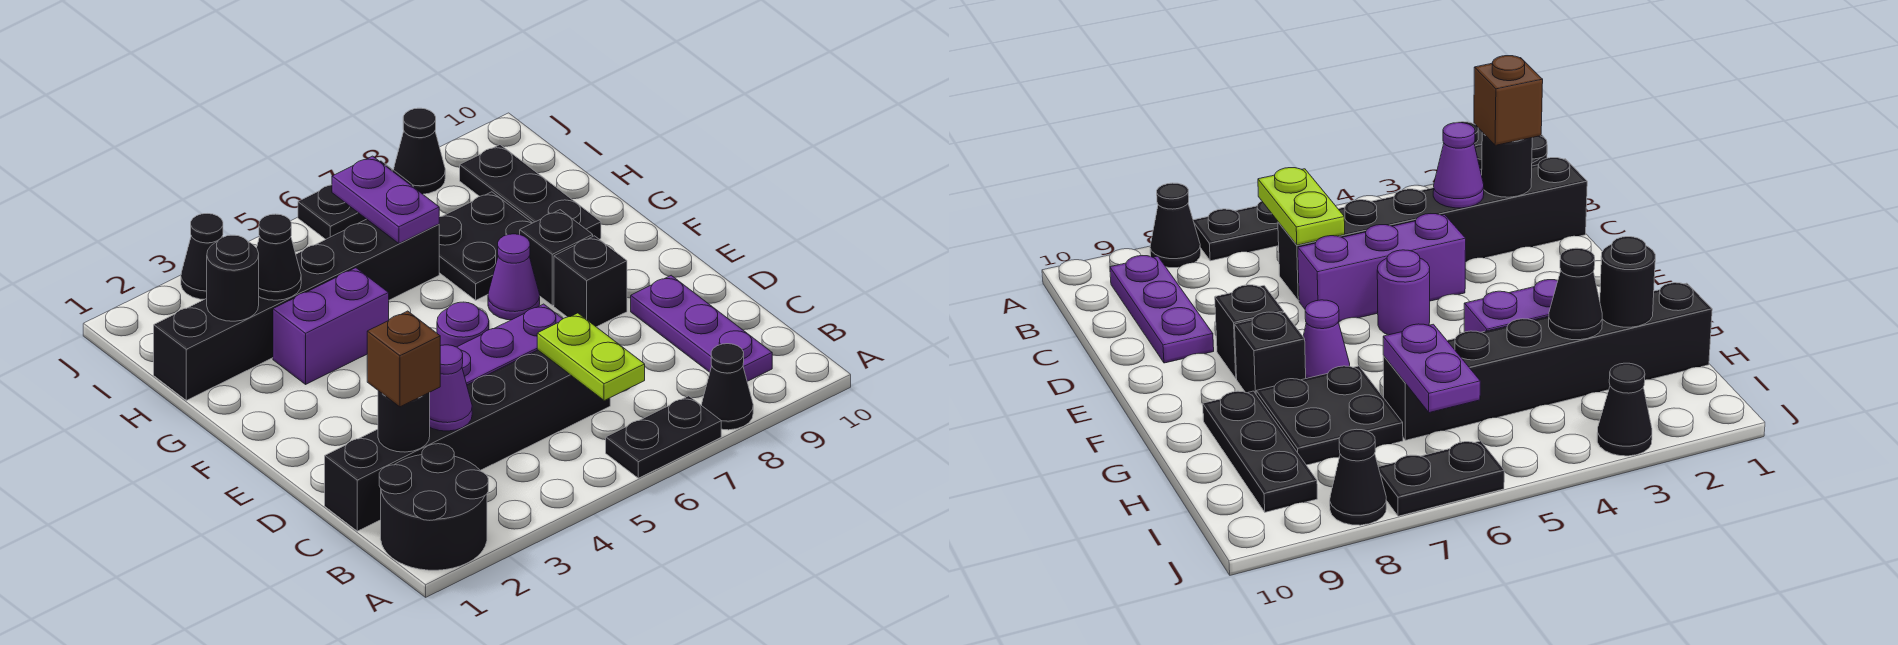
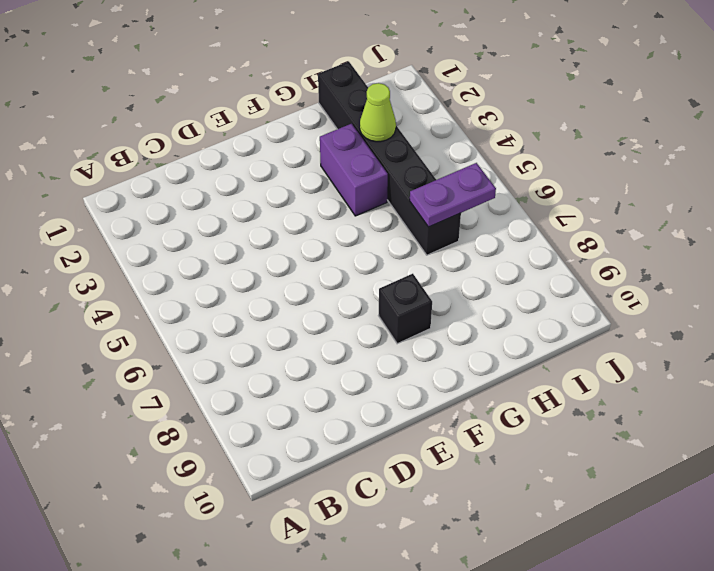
lime cone H3 level 2 -> black cone H3 level 2
none -> black round brick A1:B2 level 1
none -> black plate A6:A7 level 1
none -> black cone A8 level 1

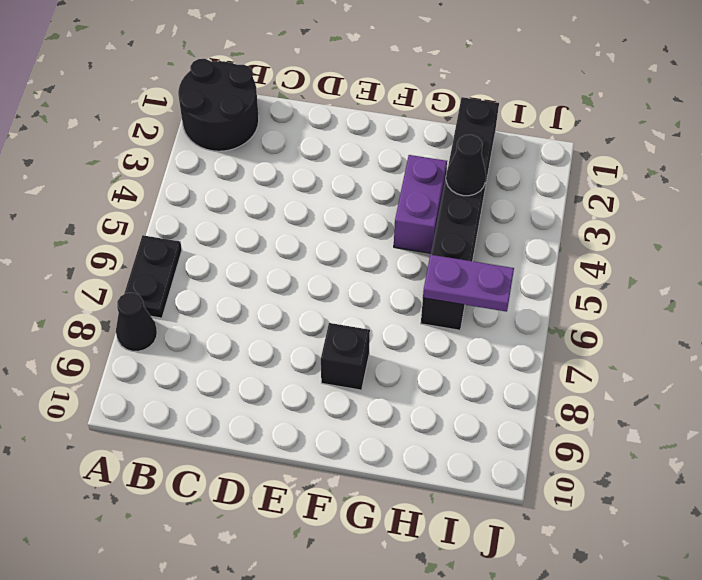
none -> purple plate B9:D9 level 1
none -> black brick C1:C6 level 1
none -> purple brick D4:D6 level 1

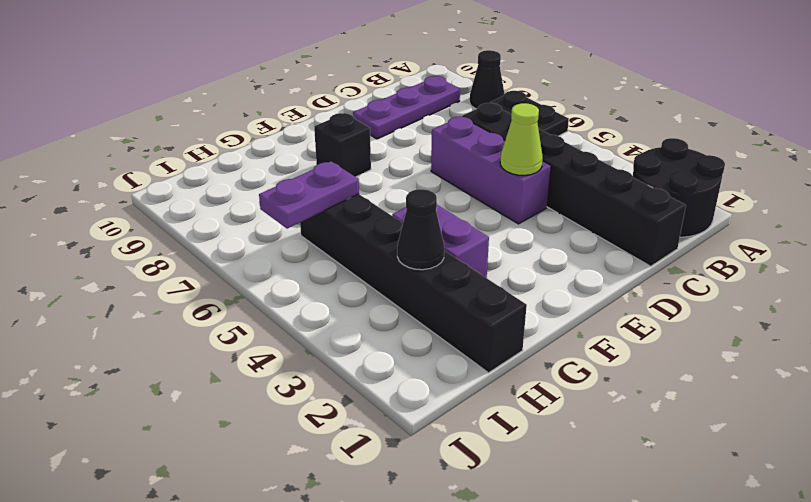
lime cone D4 level 2 -> none
none -> purple round brick E5 level 1
none -> black brick E8 level 1
none -> purple cone F7 level 1

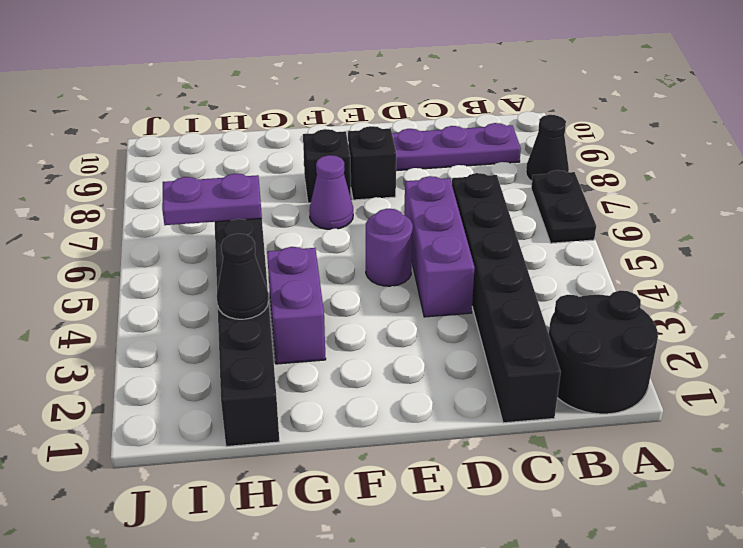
none -> black plate G7:H8 level 1
none -> black plate G9:I9 level 1
none -> black cone J3 level 1

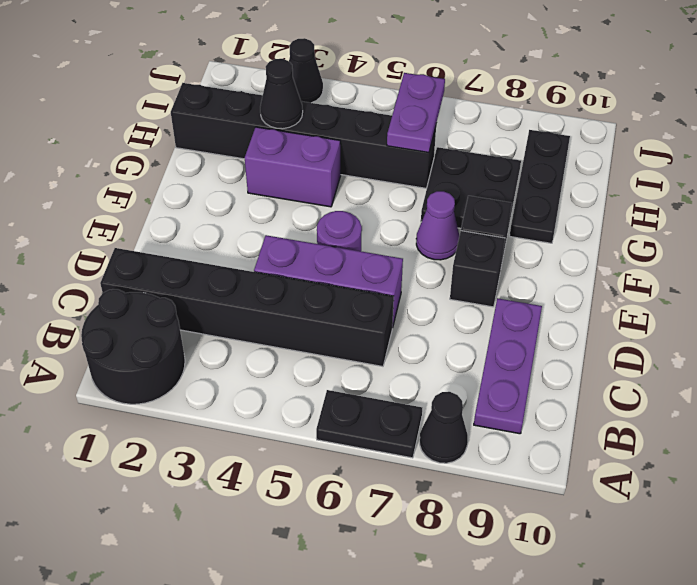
none -> black plate J6:J7 level 1
none -> black cone J8 level 1
none -> lime plate B6:C6 level 2

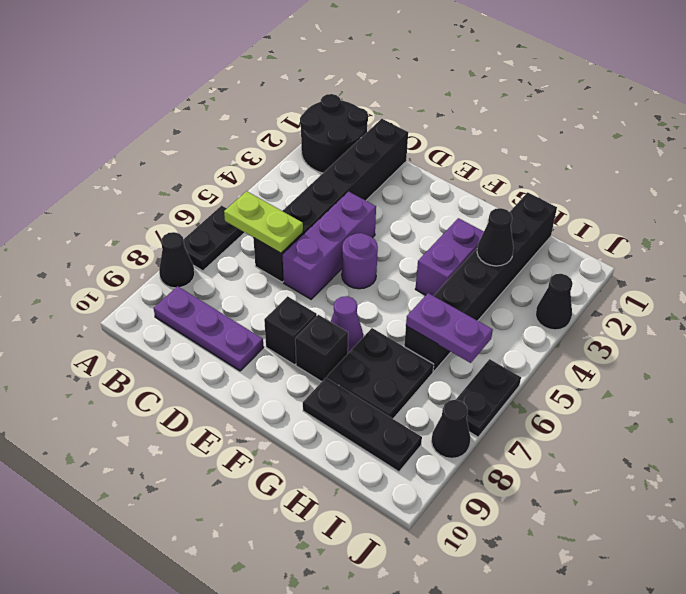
none -> black round brick C2 level 2
none -> purple cone C3 level 2
none -> black round brick H2 level 2

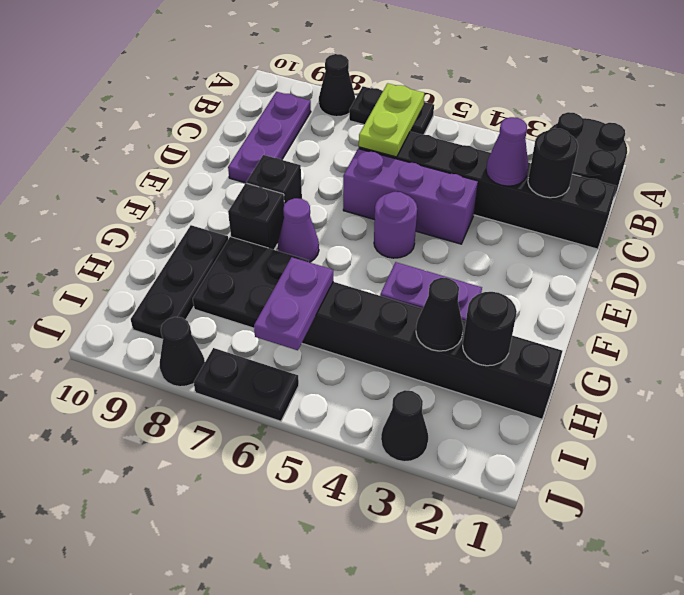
none -> brown brick C2 level 3

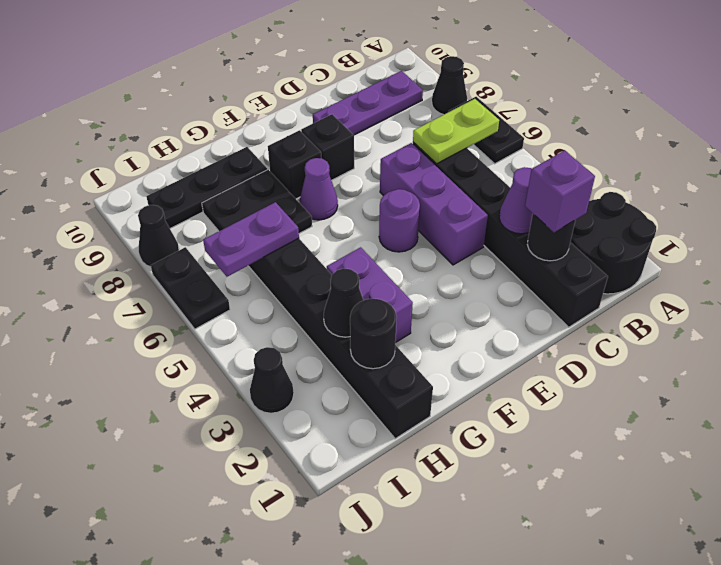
purple brick C2 level 3 -> brown brick C2 level 3

